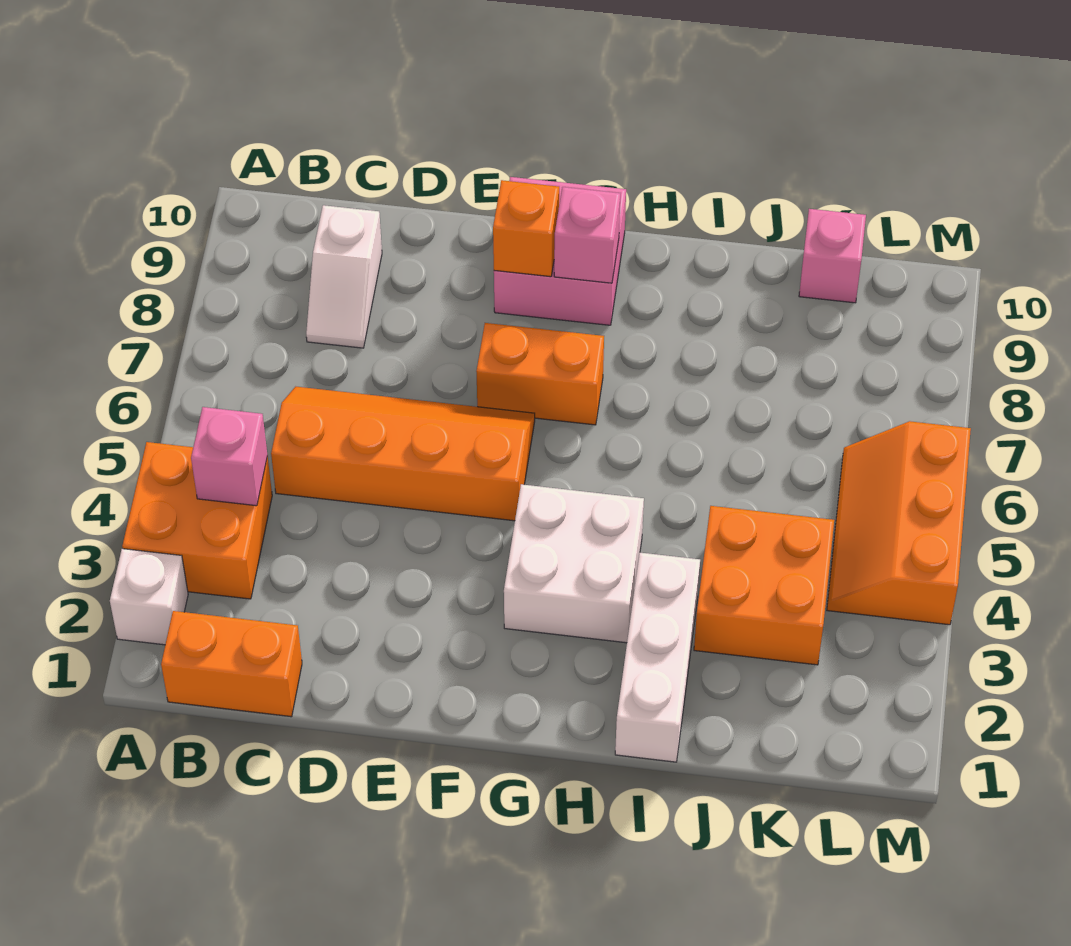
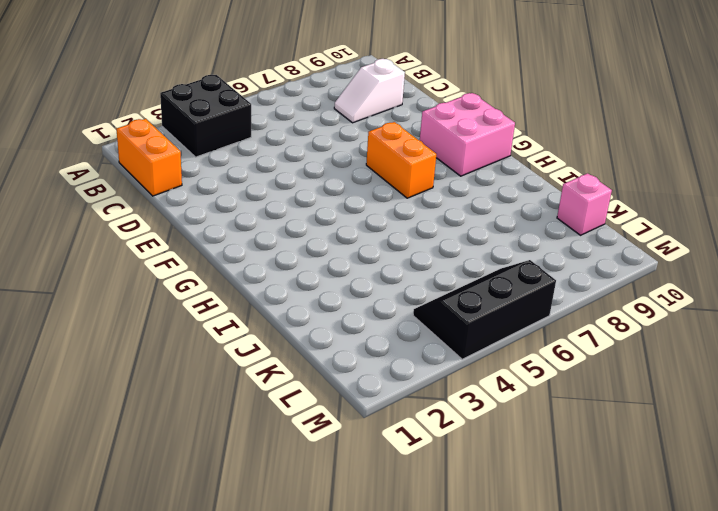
black brick A3:B4 level 1 -> orange brick A3:B4 level 1
black slope L4:M6 level 1 top M -> orange slope L4:M6 level 1 top M
none -> white brick A2 level 1
none -> orange slope C5:F6 level 1 top 5
none -> white brick G3:H4 level 1

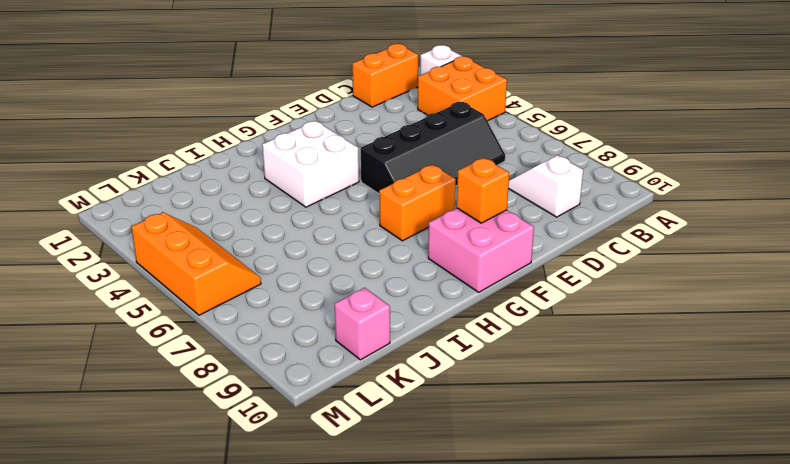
black slope C5:F6 level 1 top 5 -> orange slope C5:F6 level 1 top 5
none -> white brick I1:I3 level 1
none -> orange brick J3:K4 level 1
none -> pink brick B4 level 2

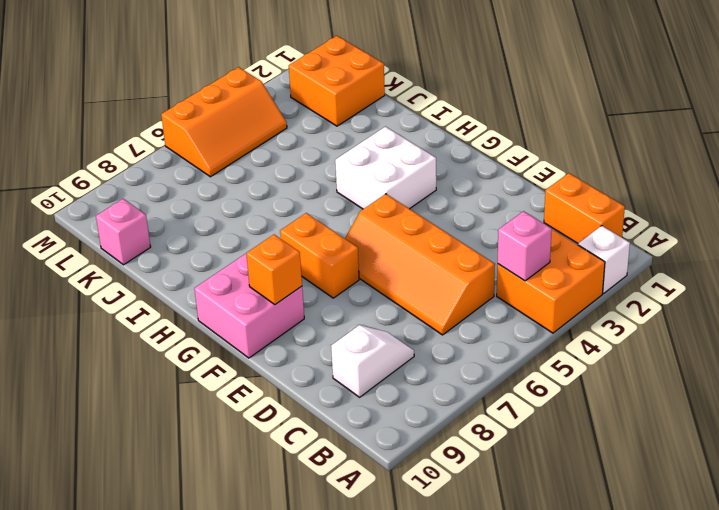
orange brick K1:L2 level 1 -> orange brick J3:K4 level 1
none -> white brick I1:I3 level 1
none -> pink brick G9 level 2

